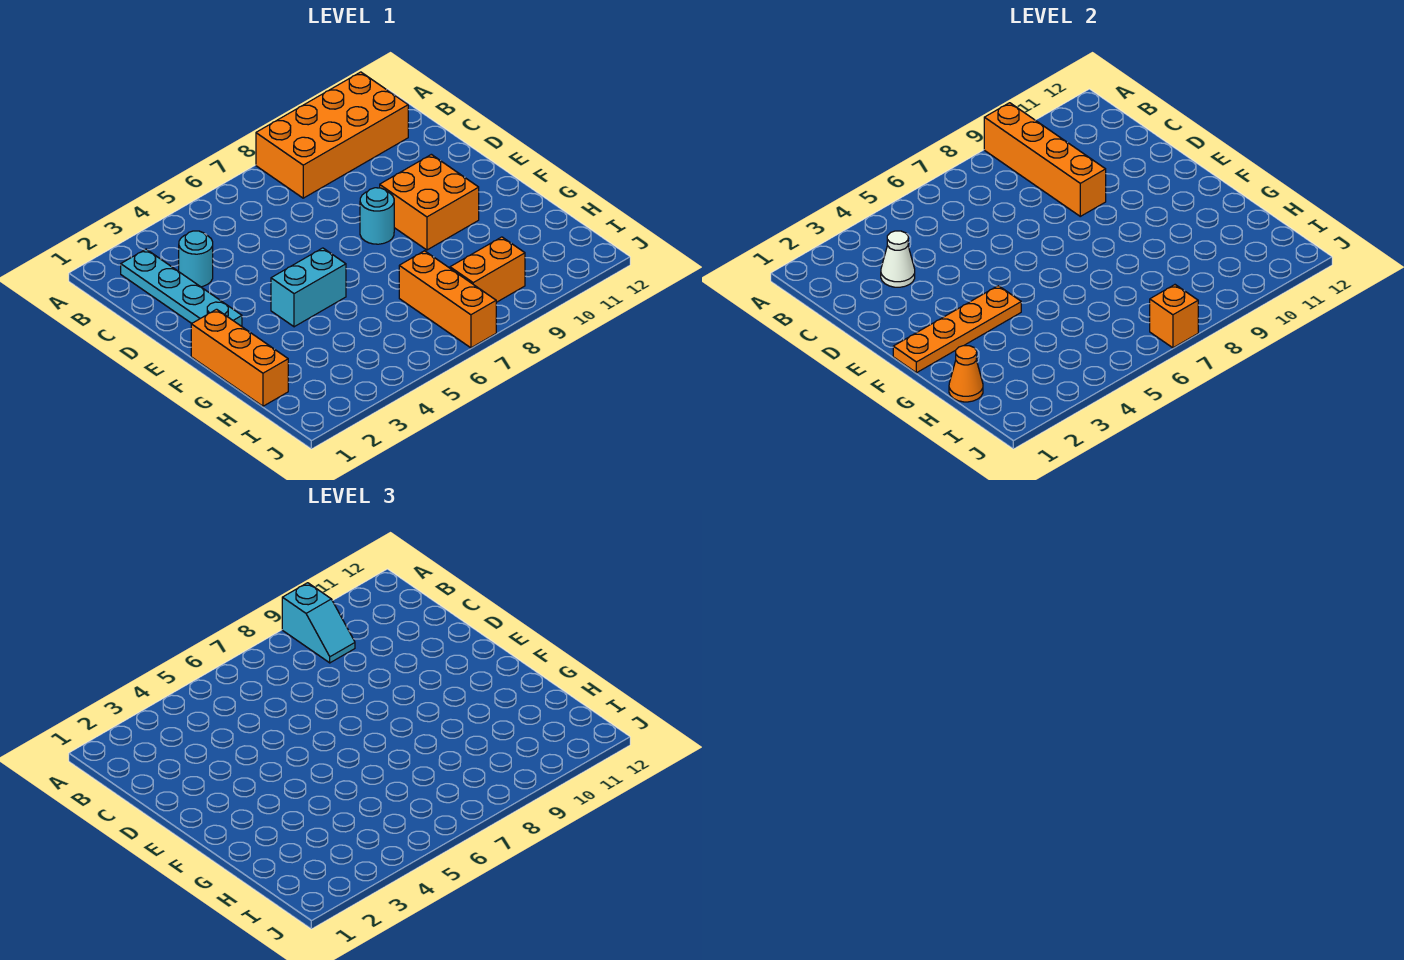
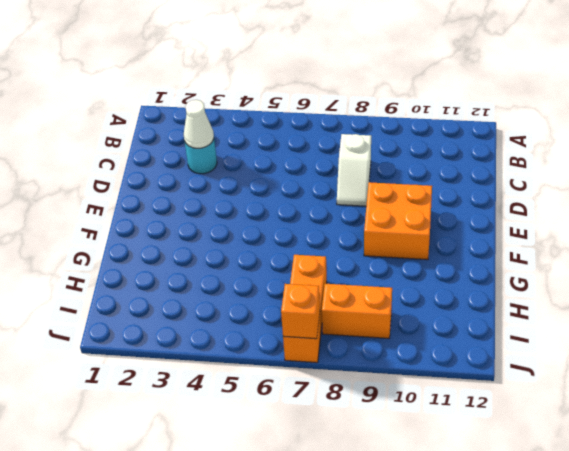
white slope C8:D8 level 1 top C -> none
none -> orange brick A8:B11 level 1
none -> cyan plate B2:E2 level 1
none -> cyan round brick E8 level 1

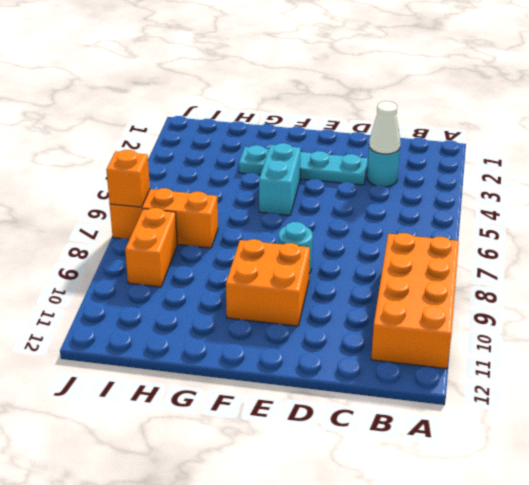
cyan plate D3:G3 level 1 -> cyan plate B2:E2 level 1
none -> orange brick F1:H1 level 1
none -> orange brick A9:D9 level 2
none -> orange plate F1:F4 level 2

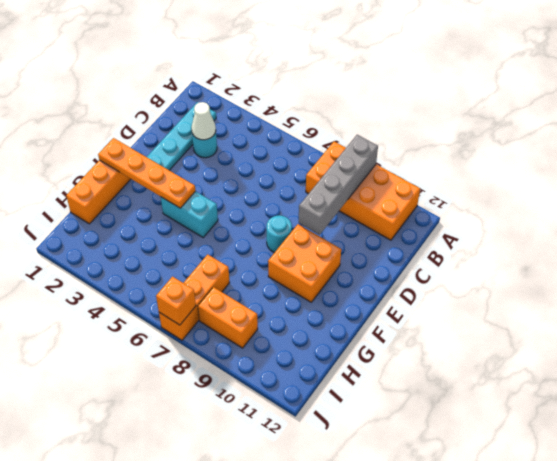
grey brick A9:D9 level 2 -> orange brick A9:D9 level 2
none -> orange cone H1 level 2
none -> cyan slope A9:B9 level 3 top A

